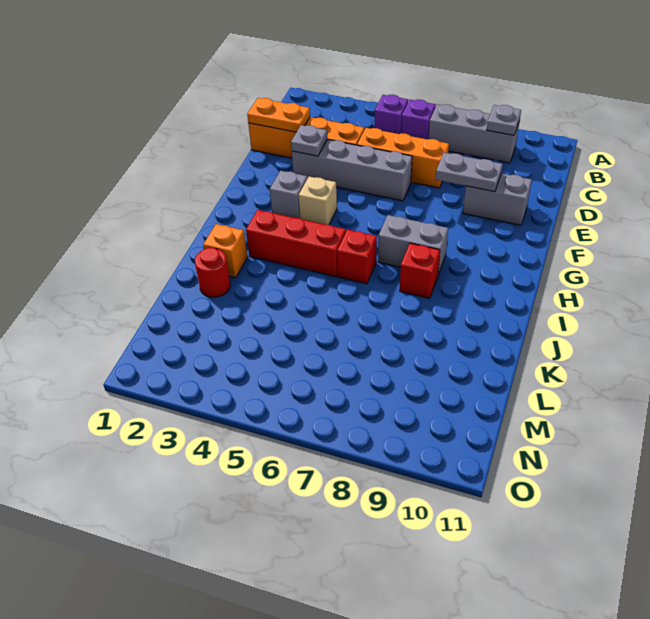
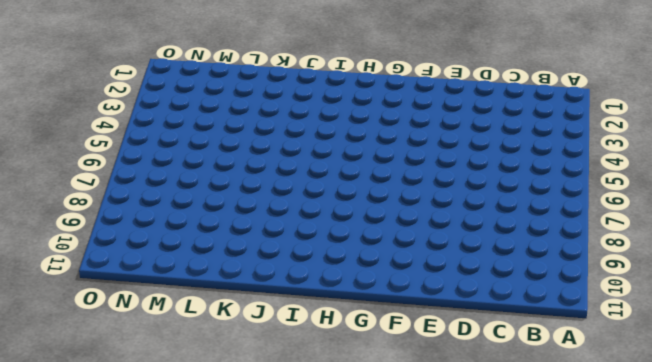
none -> purple brick B5 level 1
none -> purple brick B6 level 1
none -> grey brick B7:B9 level 1

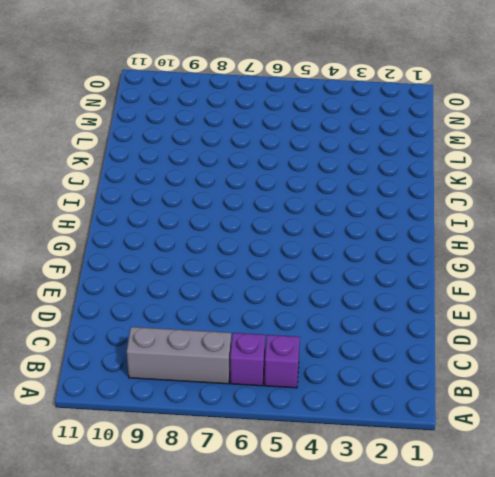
none -> orange brick D1:D4 level 1
none -> orange brick D5:D7 level 1
none -> grey brick E3:E6 level 1

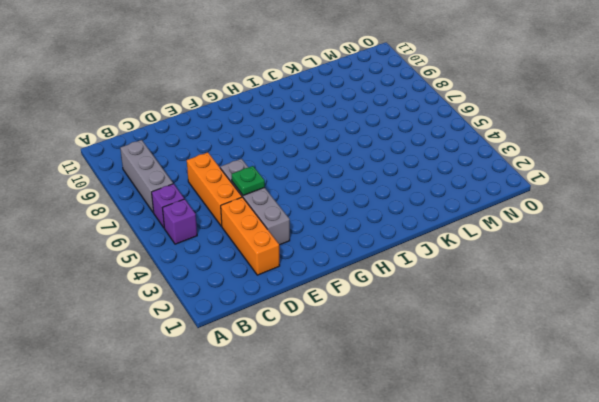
orange brick D2:D4 level 1 -> orange brick D1:D4 level 1
green plate E5 level 2 -> none
none -> grey brick E9:E10 level 1
none -> grey brick G3 level 1
none -> tan brick G4 level 1

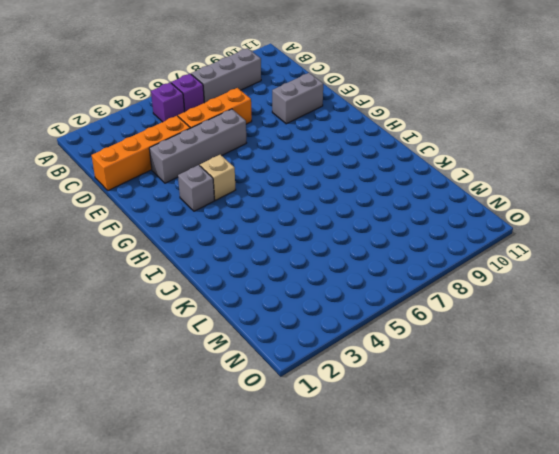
none -> grey brick H7:H8 level 1
none -> red brick I3:I5 level 1
none -> red brick I6 level 1

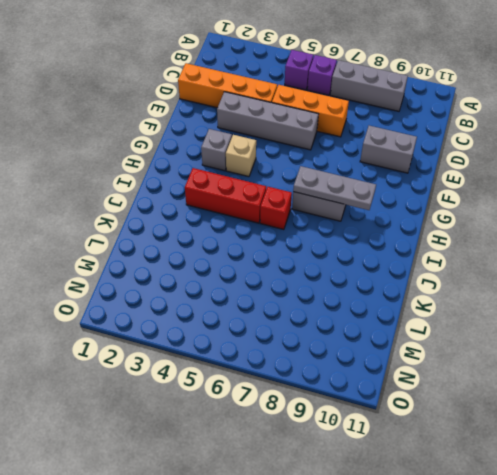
grey plate H7:H9 level 2 -> none
none -> red brick I8 level 1
none -> orange brick J2 level 1
none -> red round brick K2 level 1

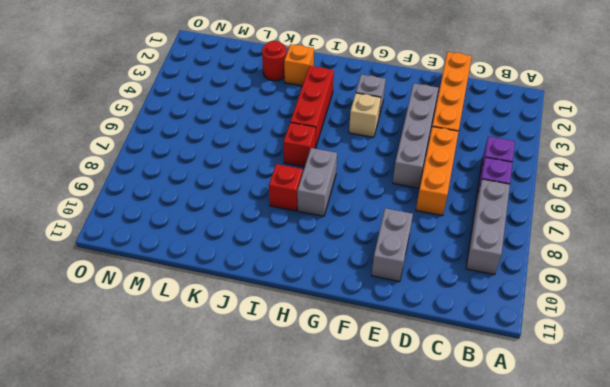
none -> grey plate B9 level 2
none -> orange plate D1:D2 level 2
none -> grey plate E3 level 2

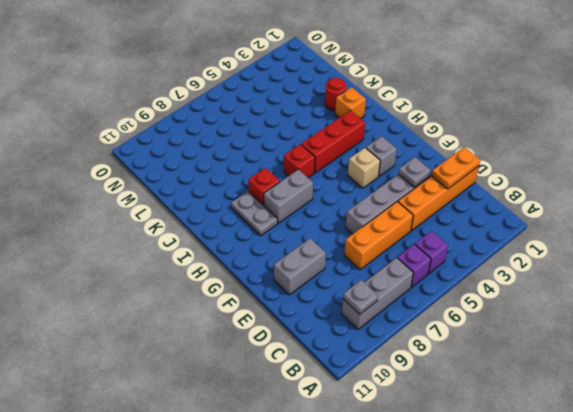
grey plate H9:I9 level 1 -> grey plate E8:E9 level 2

